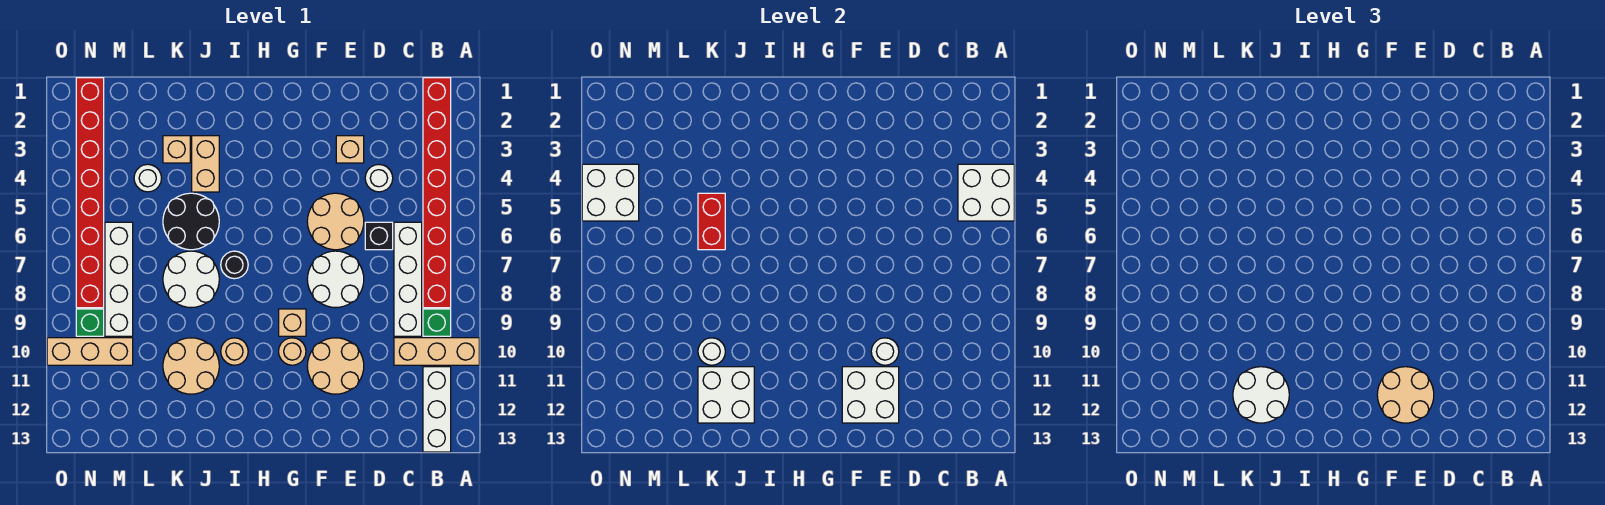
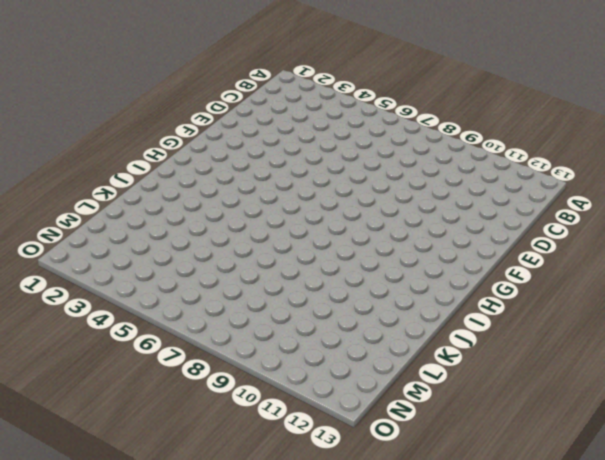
none -> tan brick A10:C10 level 1
none -> red brick B1:B8 level 1
none -> green brick B9 level 1
none -> white brick B11:B13 level 1

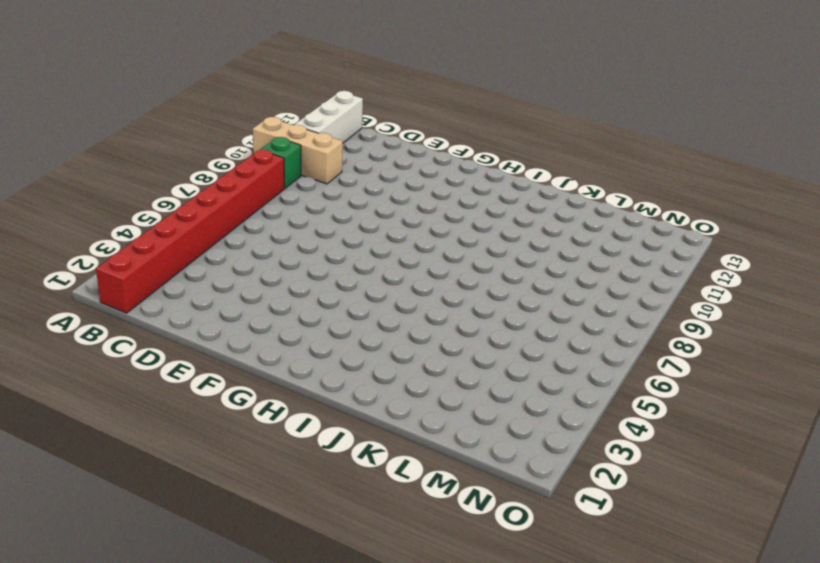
none -> white brick C6:C9 level 1
none -> white round brick D4 level 1
none -> black brick D6 level 1
none -> tan brick E3 level 1

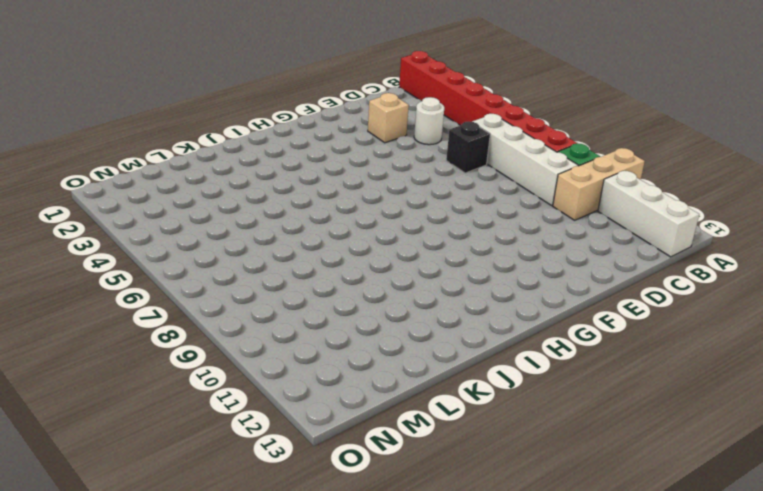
none -> tan round brick E5:F6 level 1
none -> white round brick E7:F8 level 1
none -> tan round brick E10:F11 level 1
none -> tan brick G9 level 1

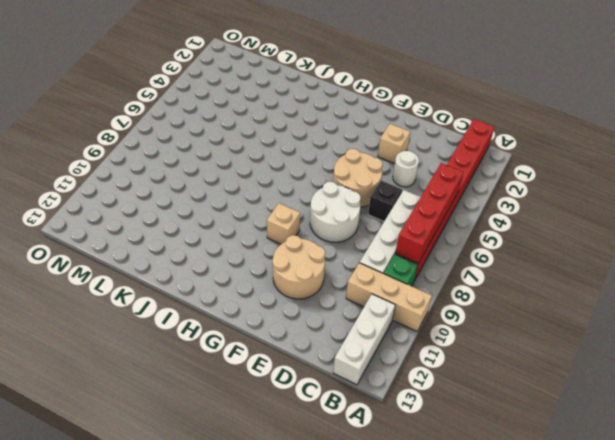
red brick B5:B8 level 2 -> white brick A4:B5 level 2
none -> tan round brick G10 level 1
none -> black round brick I7 level 1
none -> tan round brick I10 level 1
none -> tan brick J3:J4 level 1

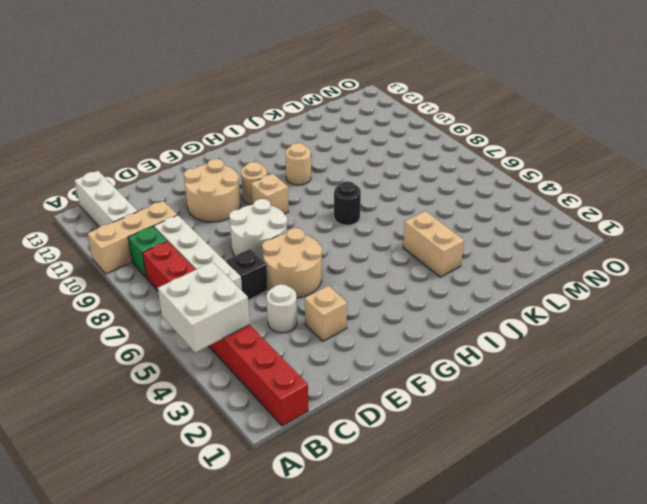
none -> black round brick J5:K6 level 1
none -> white round brick J7:K8 level 1
none -> tan round brick J10:K11 level 1
none -> tan brick K3 level 1

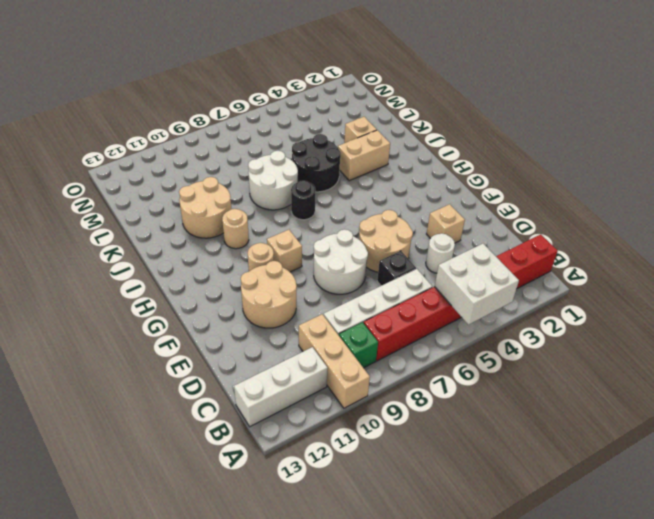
none -> white round brick L4 level 1
none -> white brick M6:M9 level 1
none -> tan brick M10:O10 level 1
none -> red brick N1:N8 level 1

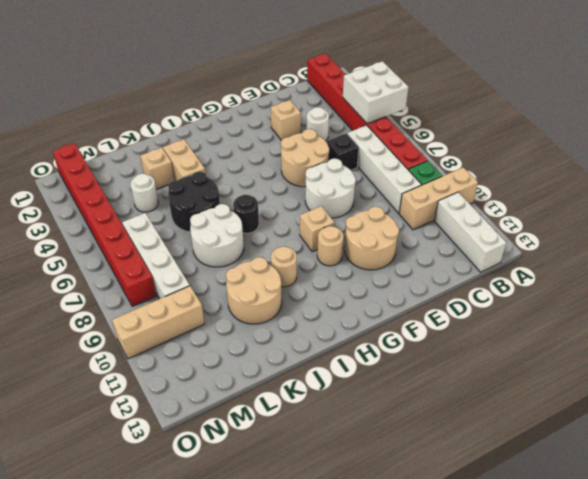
none -> green brick N9 level 1
none -> white round brick E10 level 2
none -> white brick E11:F12 level 2
none -> white brick J11:K12 level 2

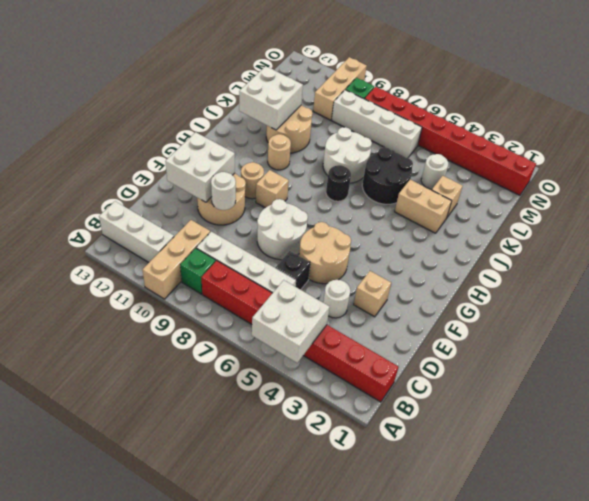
none -> red brick K5:K6 level 2
none -> white round brick K10 level 2
none -> white brick N4:O5 level 2
none -> tan round brick E11:F12 level 3

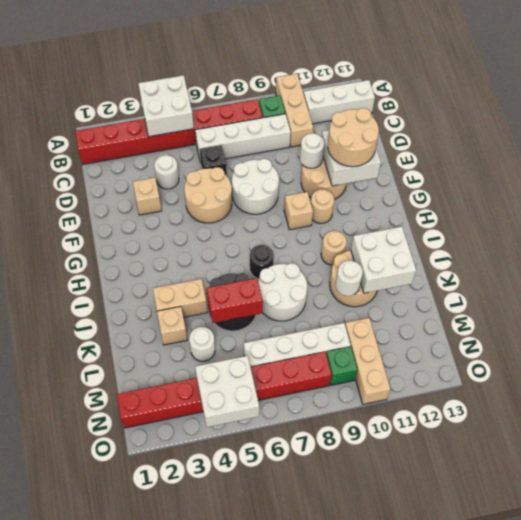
none -> white round brick J11:K12 level 3

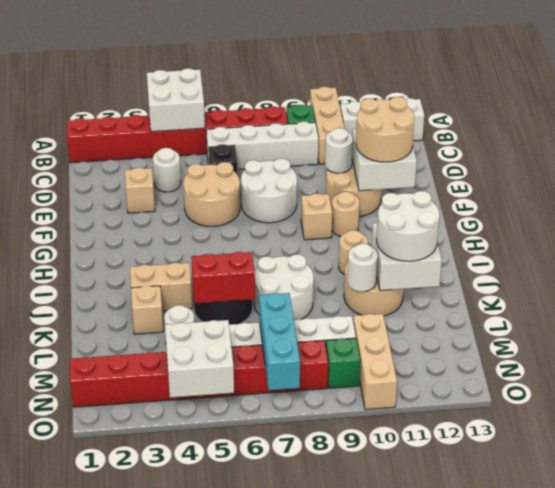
cyan brick M7:O7 level 2 -> none
none -> black round brick I7 level 1

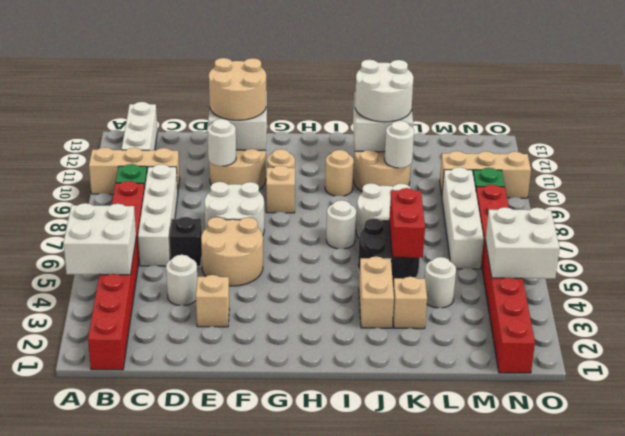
white round brick I7 level 1 -> black round brick I7 level 1

